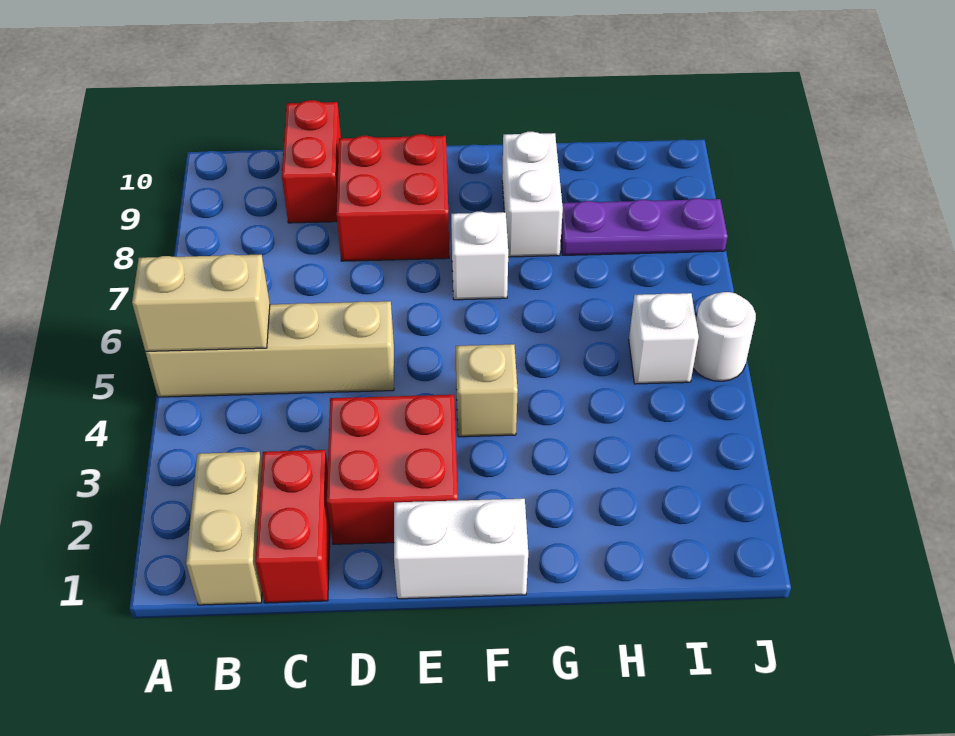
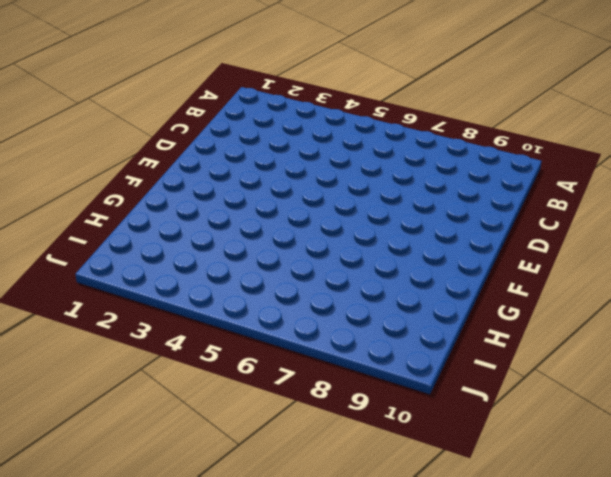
none -> tan brick A5:D5 level 1
none -> tan brick B1:B2 level 1
none -> red brick C1:C2 level 1

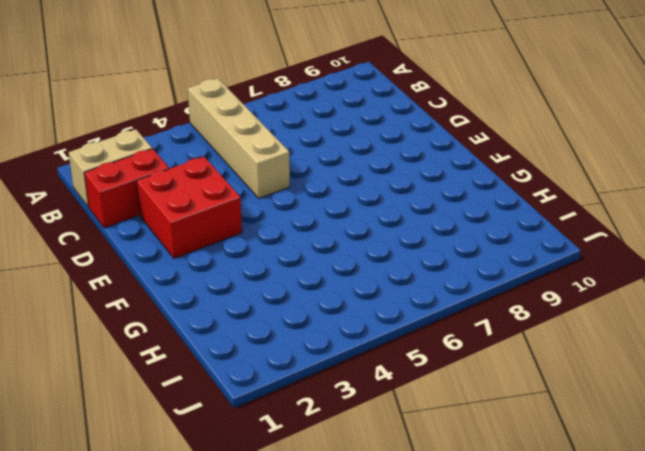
none -> red brick C9:C10 level 1
none -> red brick D8:E9 level 1
none -> white brick E1:F1 level 1

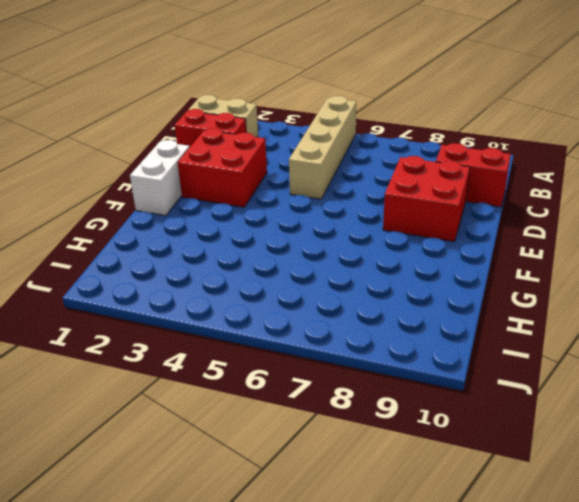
none -> tan brick F4 level 1
none -> white brick F7 level 1
none -> white brick G8:G9 level 1

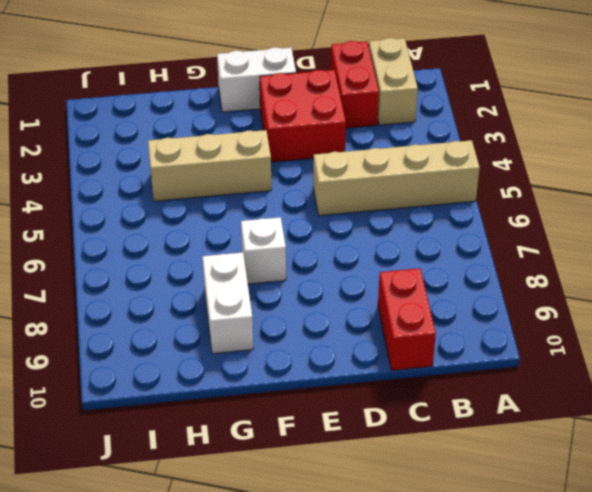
tan brick F4:H4 level 1 -> tan brick F4 level 1
none -> red brick D8:E9 level 1
none -> purple plate H8:J8 level 1
none -> white brick I5 level 1

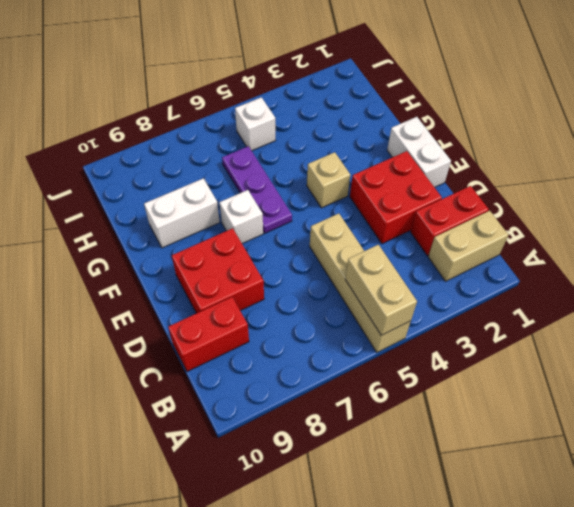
purple plate F6:H6 level 1 -> purple plate H8:J8 level 1
none -> white round brick J5 level 1

